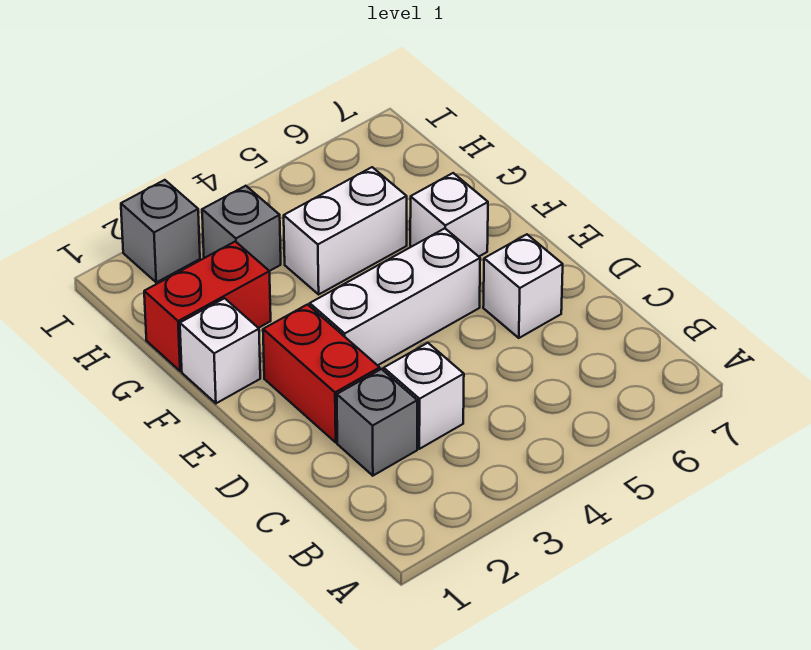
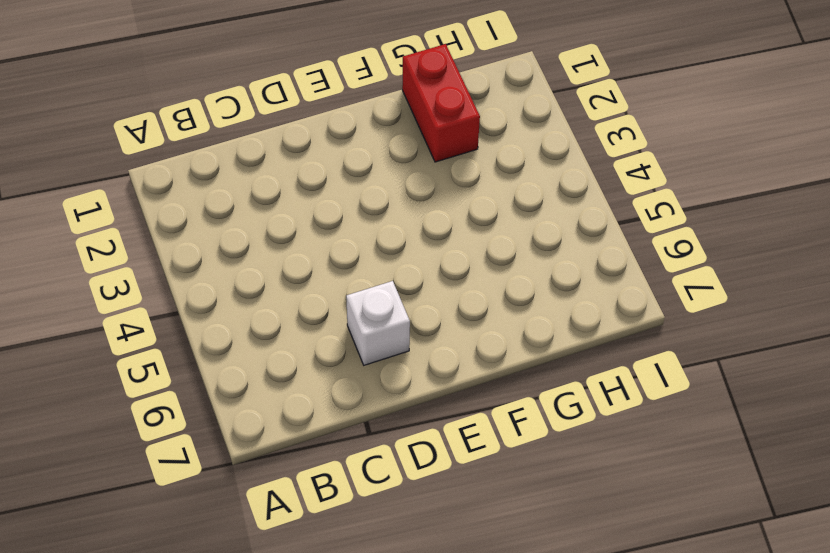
none -> grey brick C2 level 1
none -> white brick C3 level 1

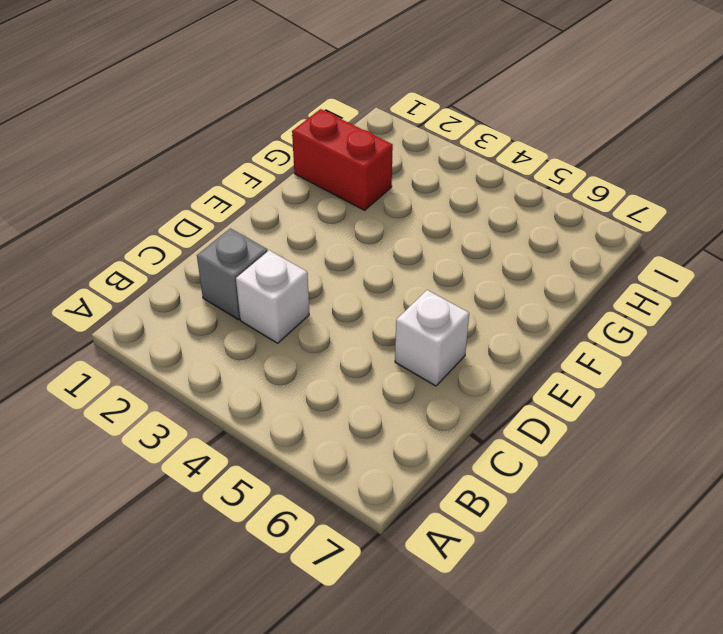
none -> red brick D2:E2 level 1
none -> white brick E3:E5 level 1

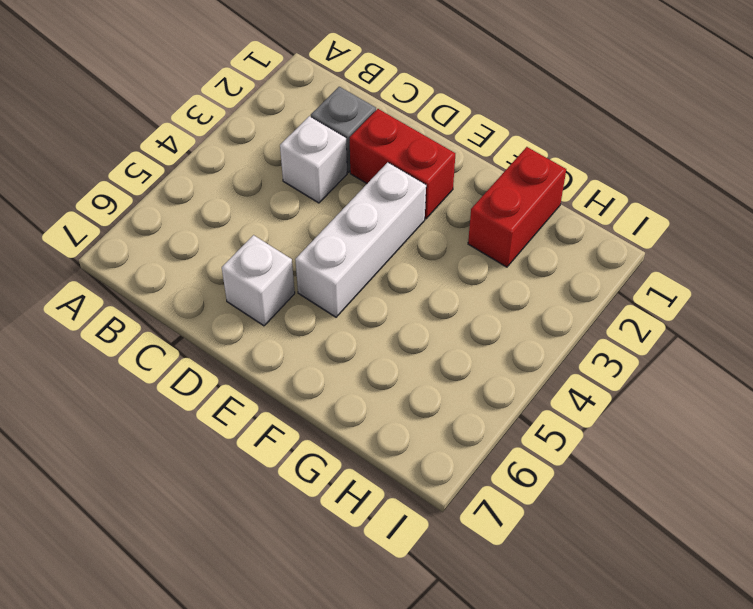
none -> white brick F1 level 1
none -> white brick F6 level 1

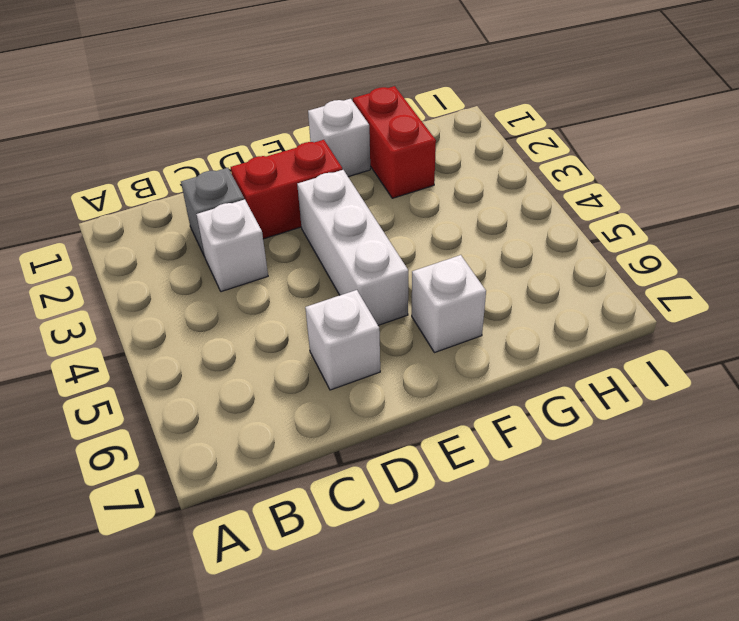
none -> white brick G4:G5 level 1
none -> grey brick H3 level 1

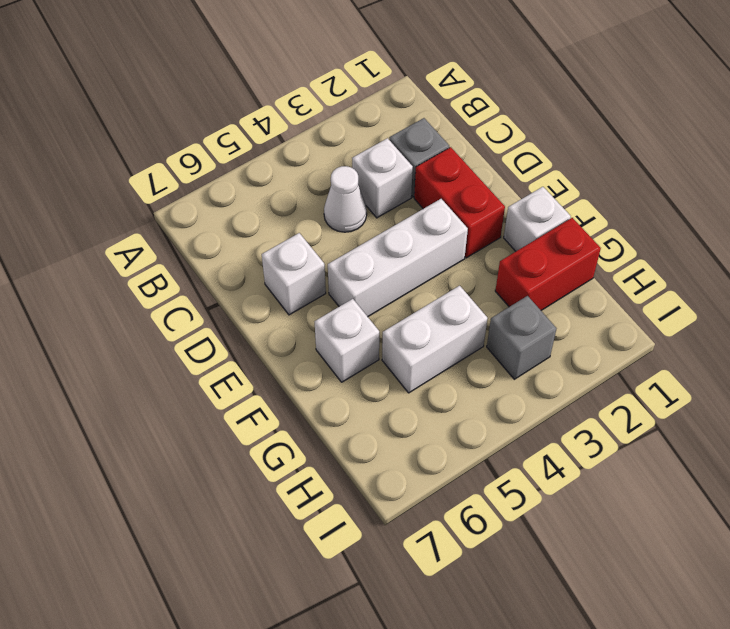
white cone C4 level 1 -> none
none -> grey brick I2 level 1

